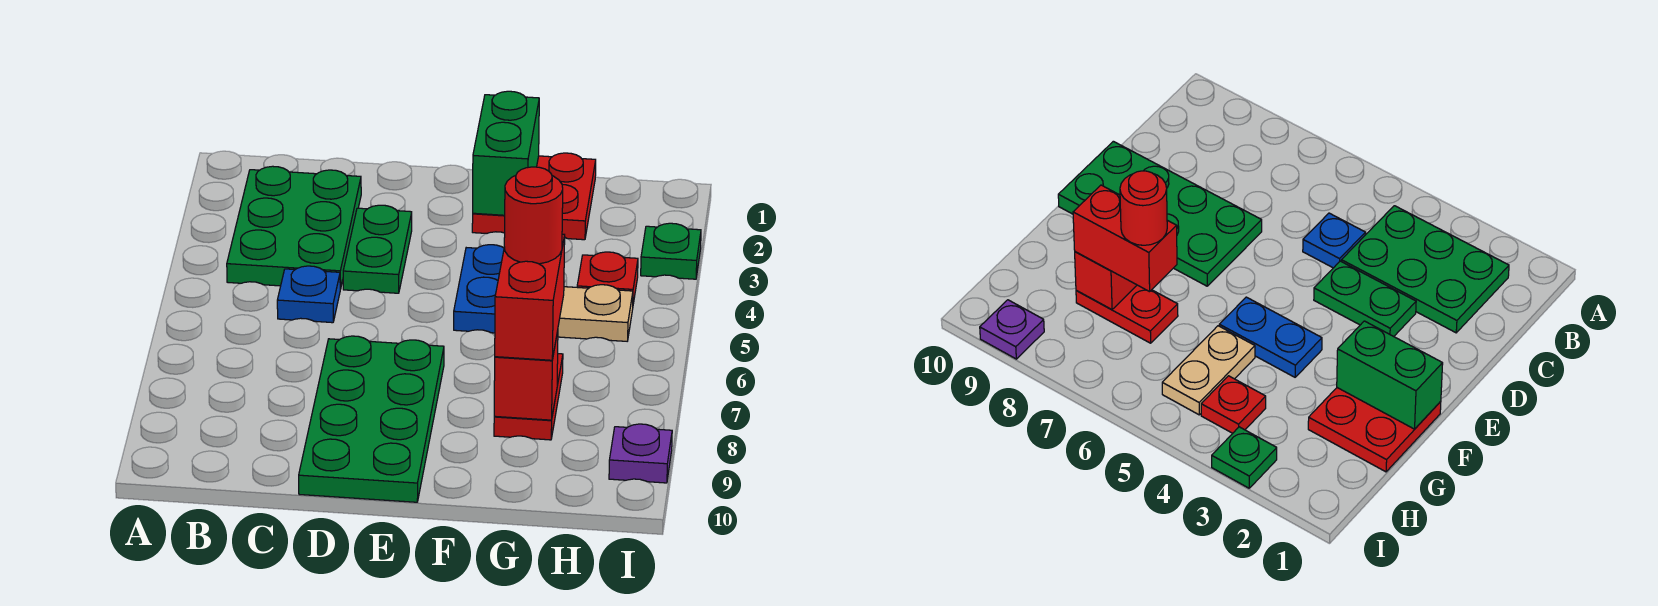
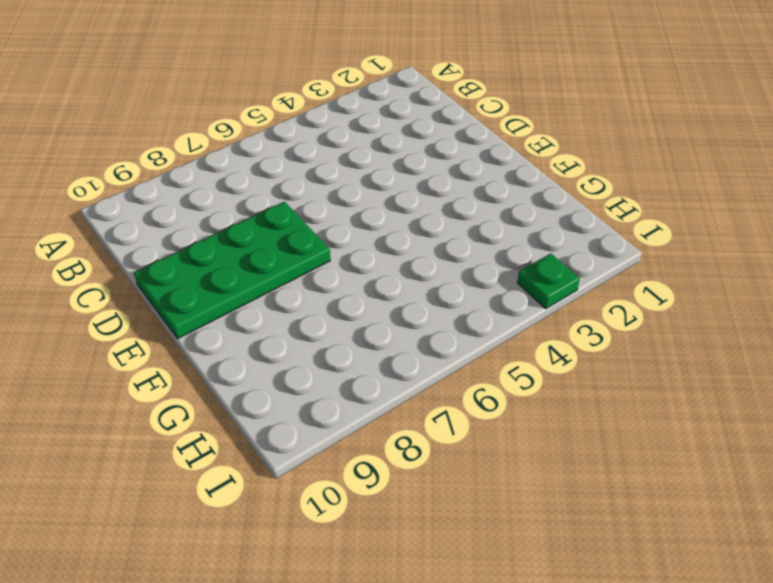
none -> green plate B2:C4 level 1
none -> blue plate C5 level 1
none -> green plate D3:D4 level 1

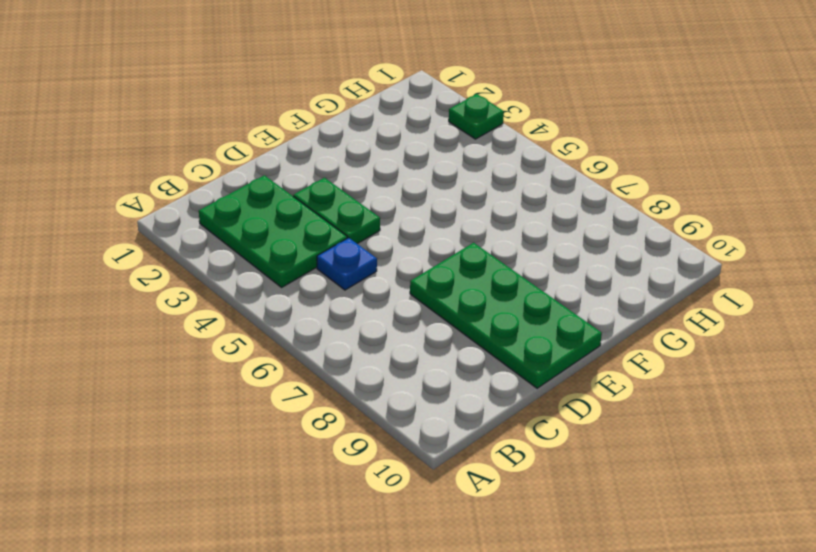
none -> red plate F1:G2 level 1
none -> blue plate F4:F5 level 1
none -> tan plate G5:H5 level 1

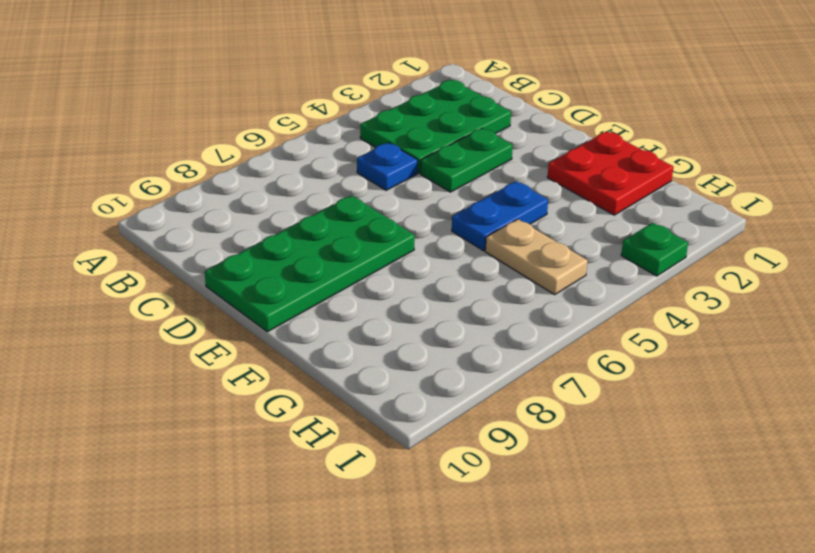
none -> red plate G7:G8 level 1
none -> red plate H4 level 1
none -> purple plate I9 level 1

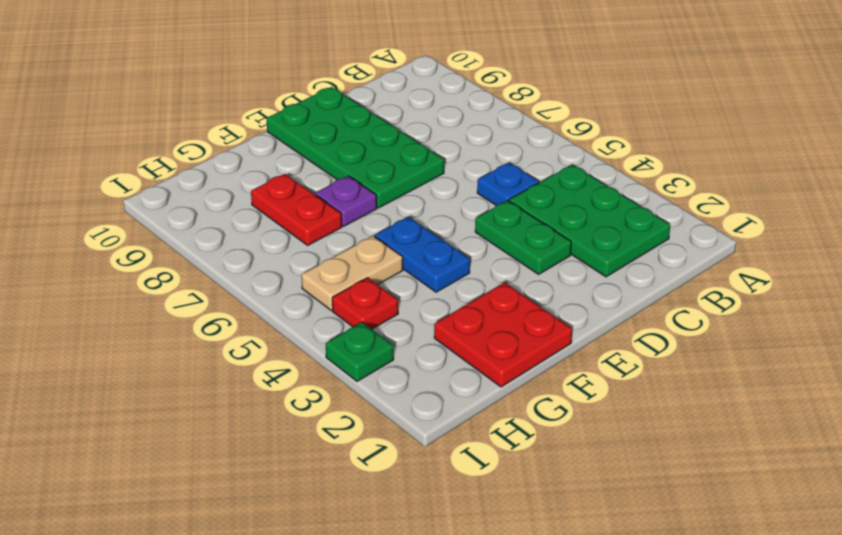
purple plate F7 level 1 -> purple plate I9 level 1
none -> green brick F1:F2 level 2
none -> red brick G8 level 2
none -> red brick G7:G8 level 3

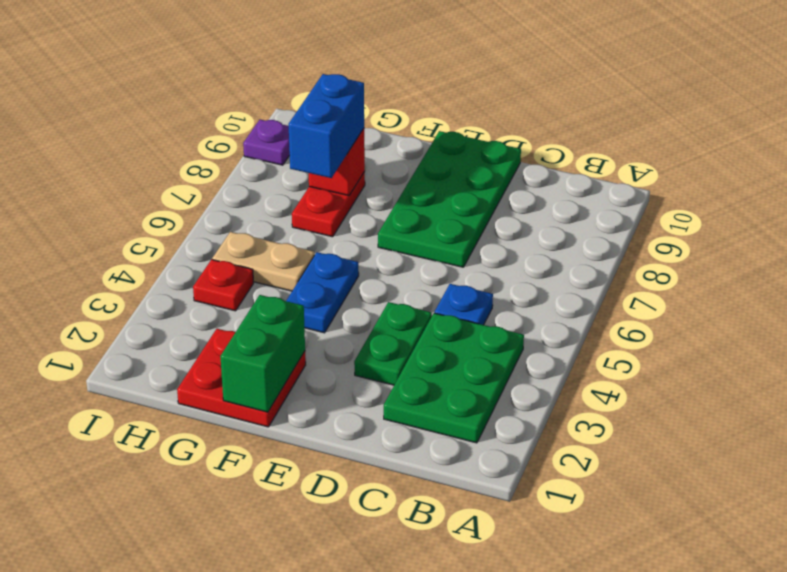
blue brick G7:G8 level 3 -> red brick G7:G8 level 3
none -> green plate I3 level 1
none -> red round brick G7 level 4

